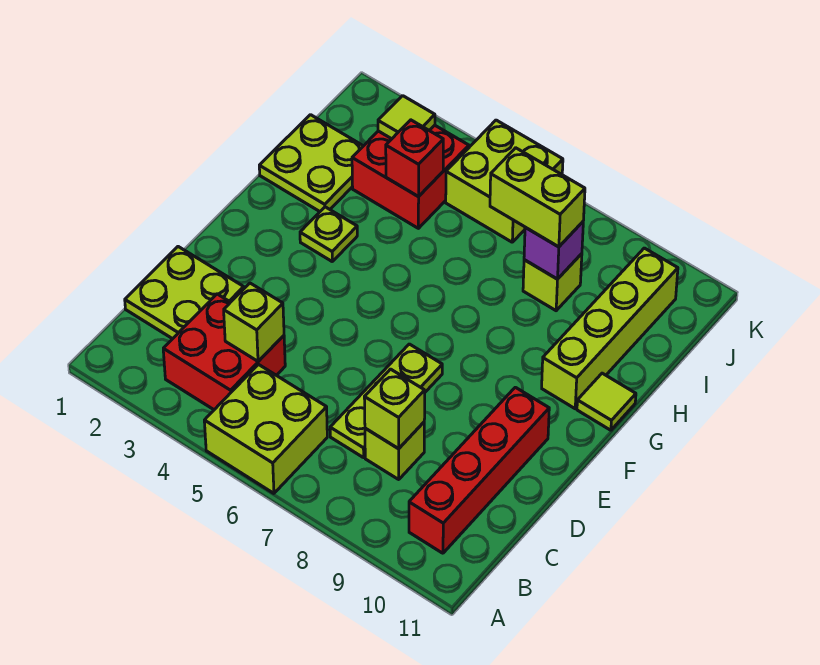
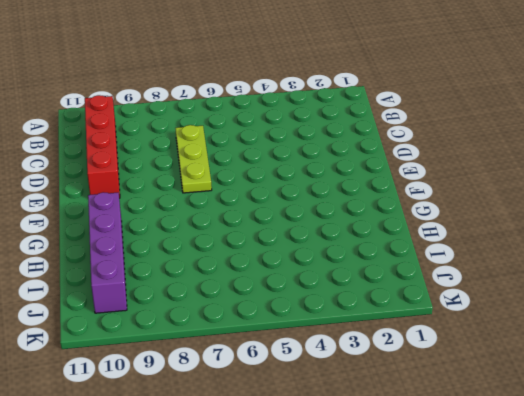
purple brick G10:J10 level 1 -> lime brick G10:J10 level 1
none -> lime brick A5:B6 level 1
none -> red brick B3:C4 level 1
none -> lime plate C1:D2 level 1

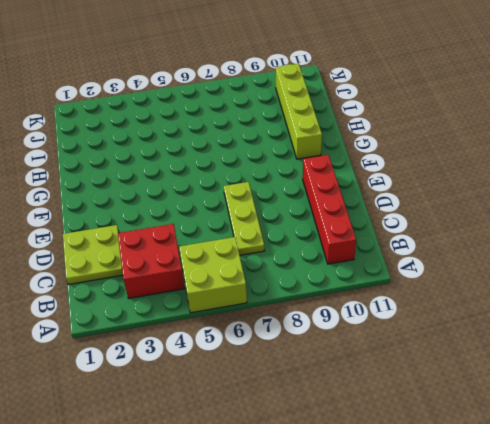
none -> lime brick C8 level 1
none -> lime plate G3 level 1
none -> lime tile G11 level 1

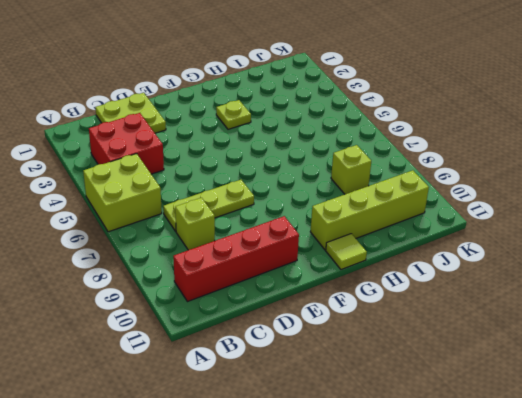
none -> lime plate H1:I2 level 1
none -> red brick I3:J4 level 1
none -> lime brick J5:K6 level 1

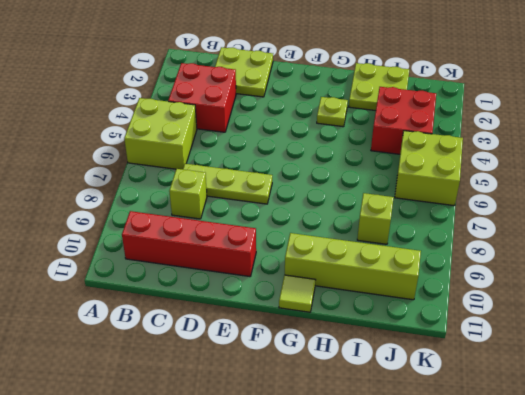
none -> lime brick C4 level 2
none -> lime brick C8 level 2
none -> red brick I4 level 2

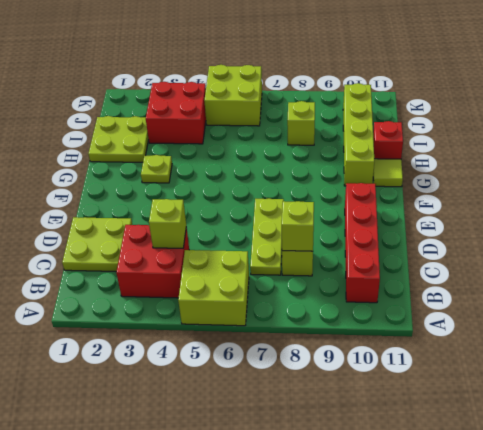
red brick H11 level 1 -> red brick I4 level 2
none -> purple brick I8 level 2
none -> lime tile J3 level 2
none -> lime brick I7:I8 level 3

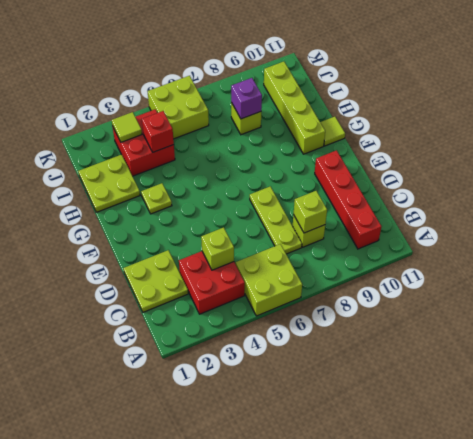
none -> lime brick I7:I8 level 3

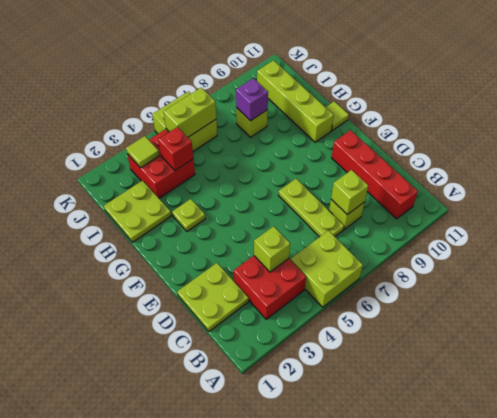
lime brick J5:J6 level 2 -> lime brick I7:I8 level 3

